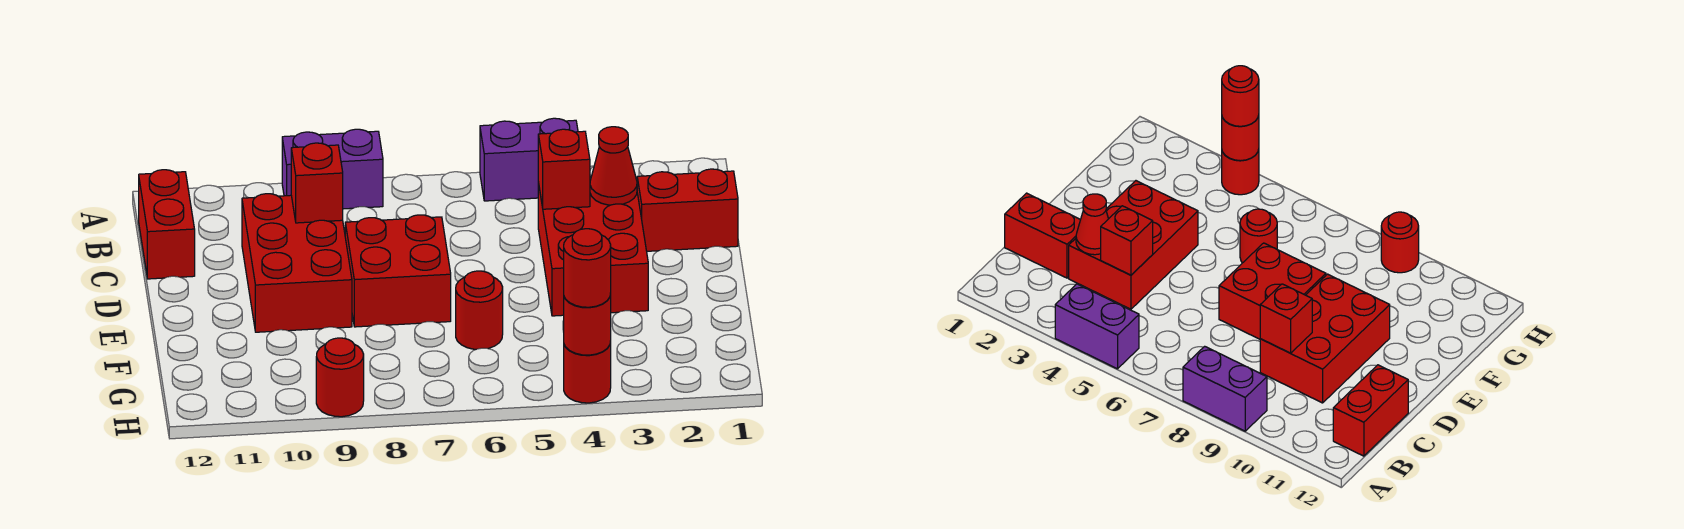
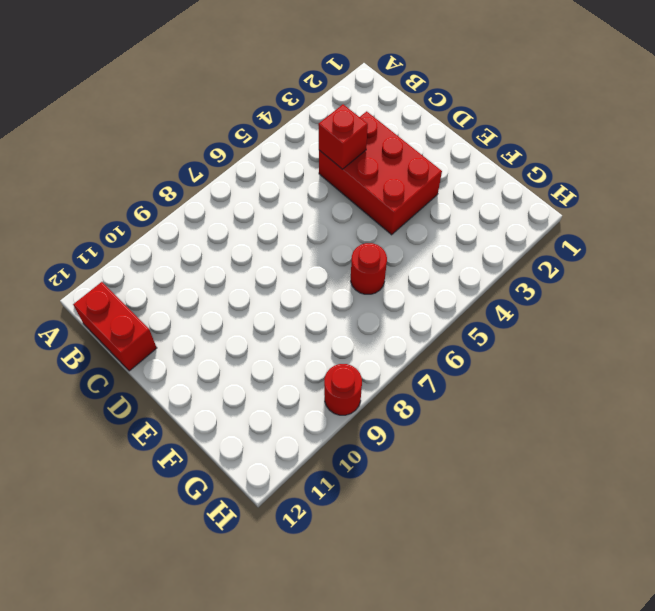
none -> purple brick A4:A5 level 1
none -> purple brick A8:A9 level 1
none -> red brick C1:C2 level 1

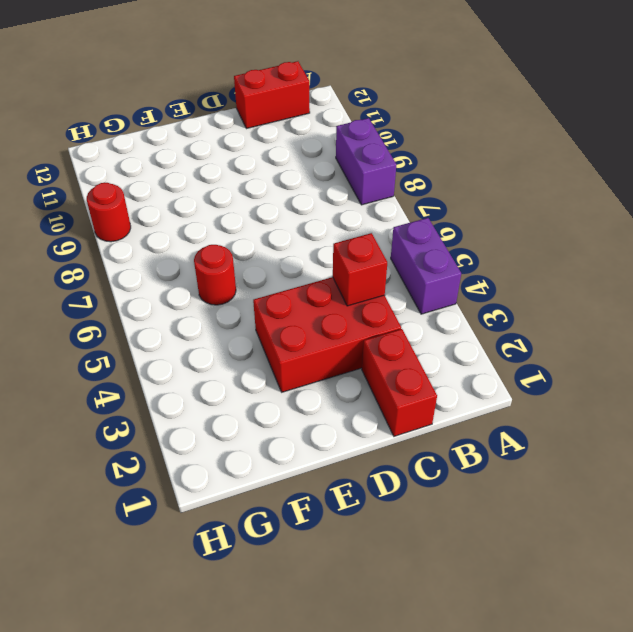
none -> red brick C9:E10 level 1
none -> red brick D7:E8 level 1
none -> red round brick H4 level 1

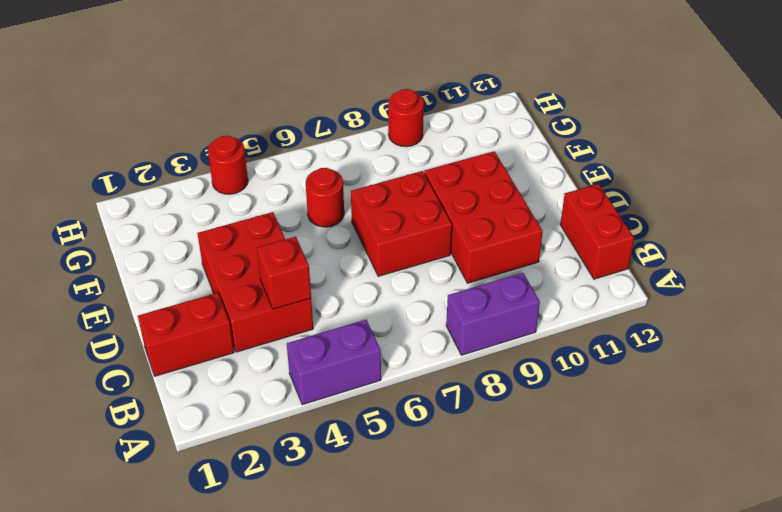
none -> red cone C3 level 2
none -> red brick C9 level 2
none -> red round brick H4 level 2

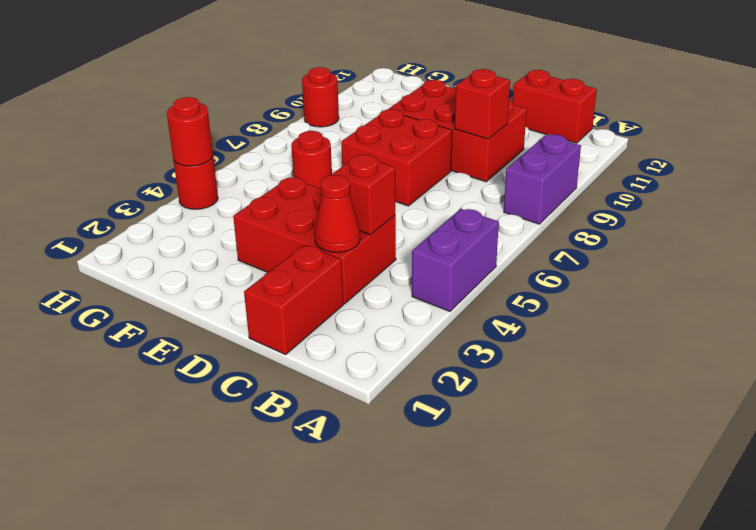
none -> red round brick H4 level 3

